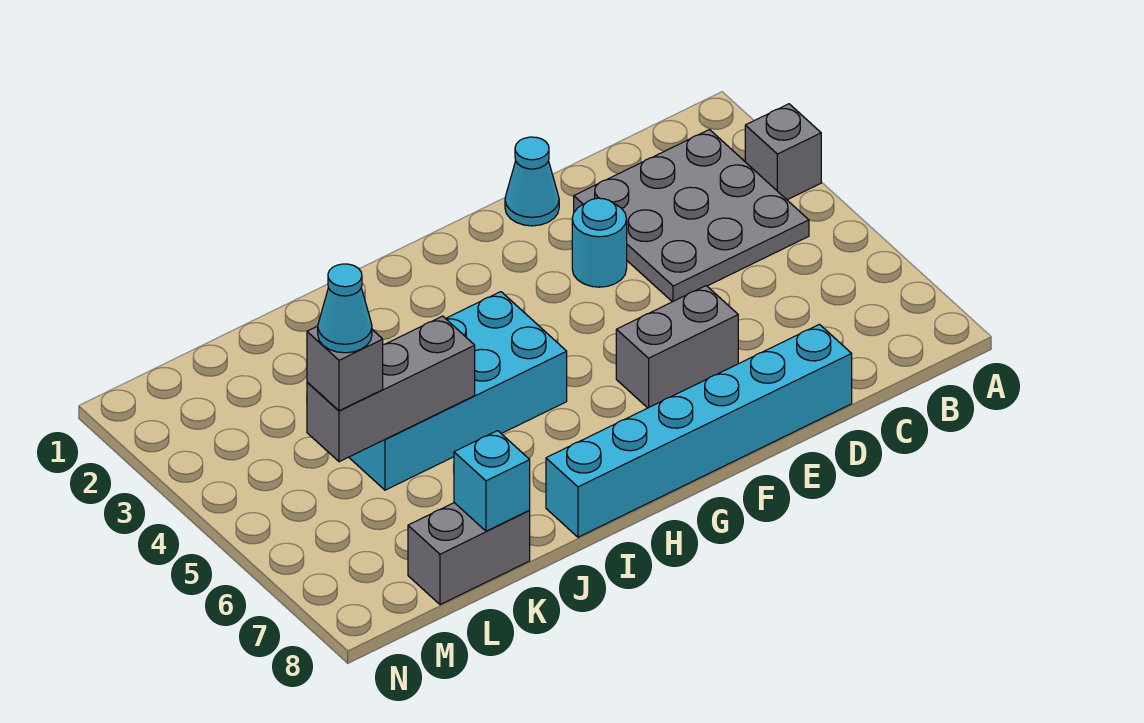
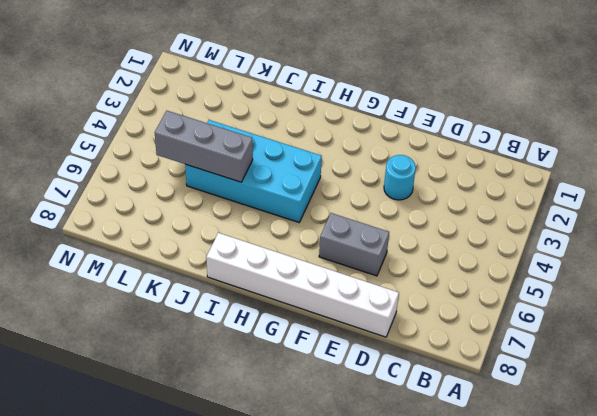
white brick D8:I8 level 1 -> cyan brick D8:I8 level 1
none -> grey brick A3 level 1
none -> grey plate B2:D4 level 1
none -> cyan cone E1 level 1

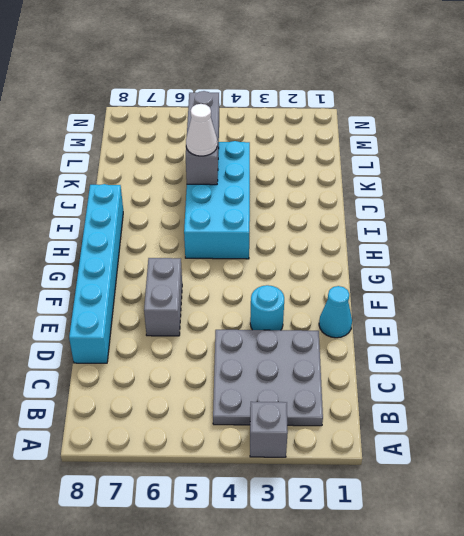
white cone J5 level 3 -> none
none -> grey brick K8:L8 level 1
none -> cyan brick K8 level 2
none -> grey brick L5 level 3

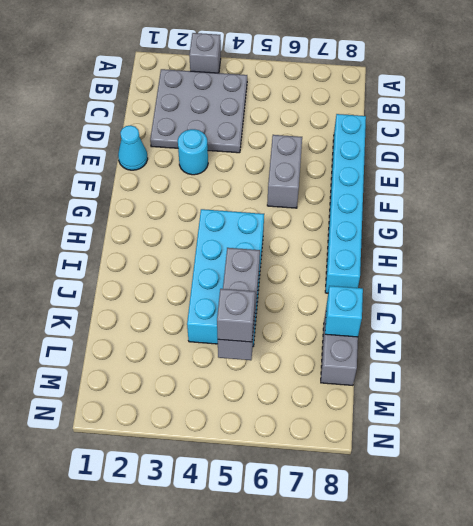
none -> cyan cone L5 level 4

